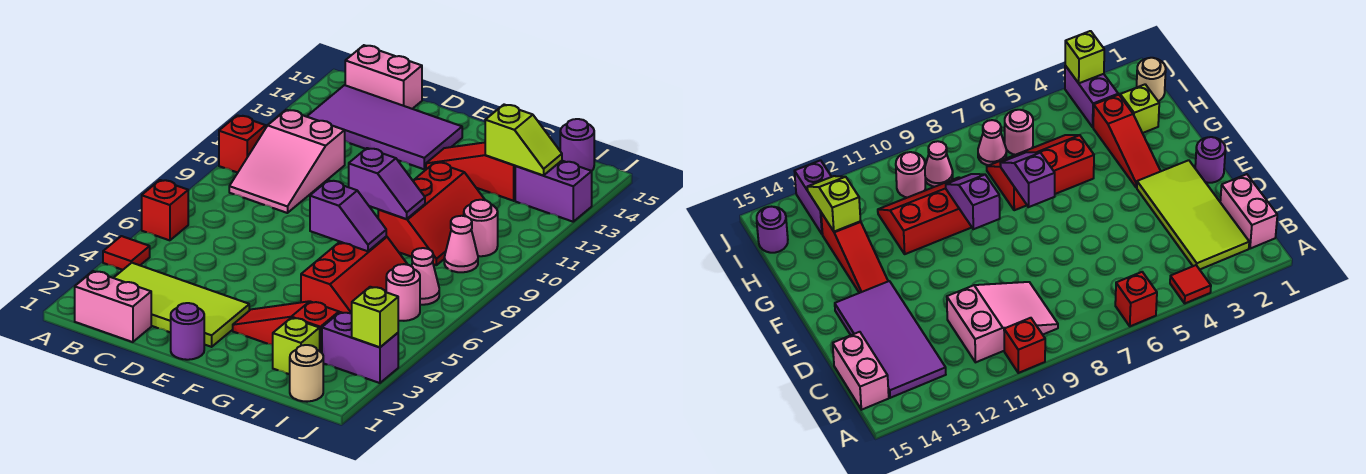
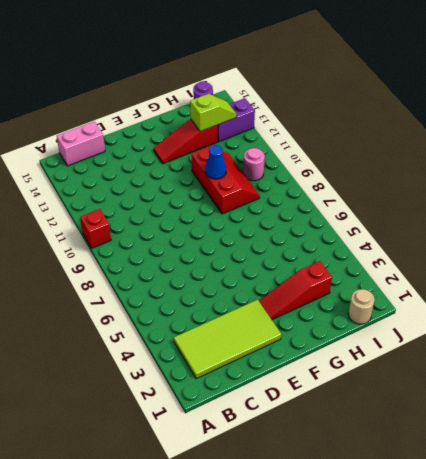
blue cone G10 level 2 -> none
none -> red tile A4 level 1
none -> red brick A6 level 1
none -> pink brick B1:C1 level 1

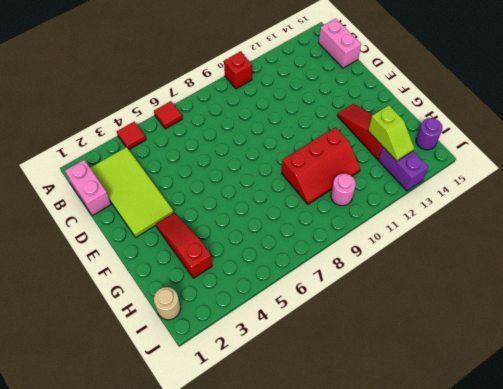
red tile A6 level 1 -> red brick A6 level 1
none -> pink slope B9:C11 level 1 top 11
none -> purple tile B13:E14 level 1
none -> purple round brick E1 level 1

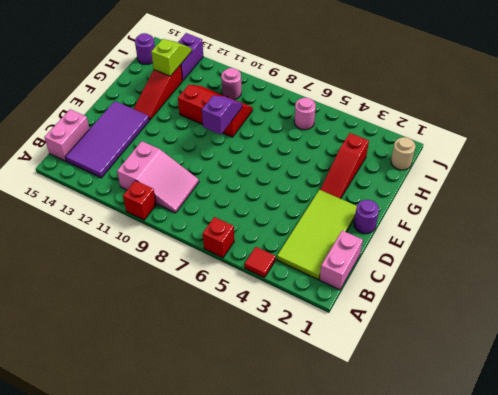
none -> red slope G5:H7 level 1 top G
none -> lime brick H2 level 1
none -> purple brick I3:J3 level 1

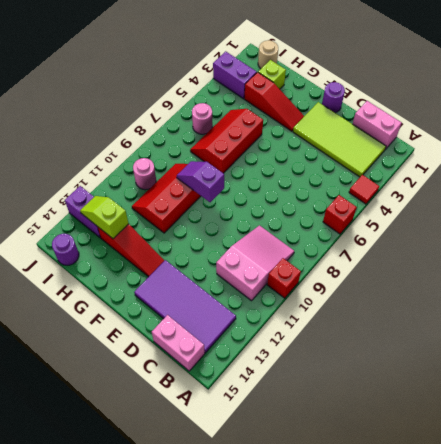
none -> pink cone I7 level 1
none -> pink cone I9 level 1
none -> purple slope F7:G7 level 2 top F

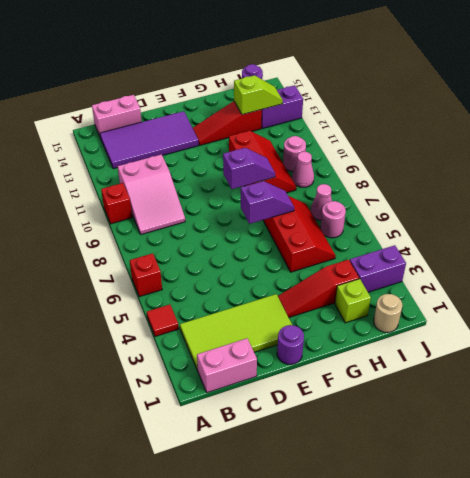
none -> lime brick J3 level 2

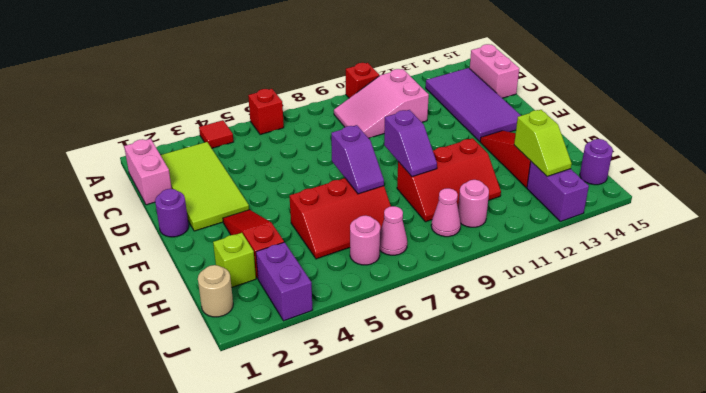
none -> lime brick J3 level 2

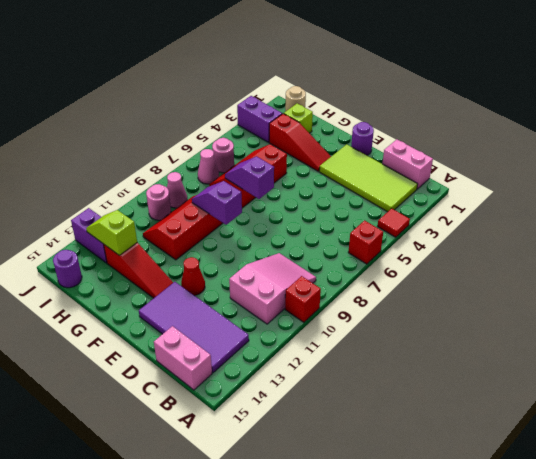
red cone E12 level 1 -> none
none -> lime brick J3 level 2

